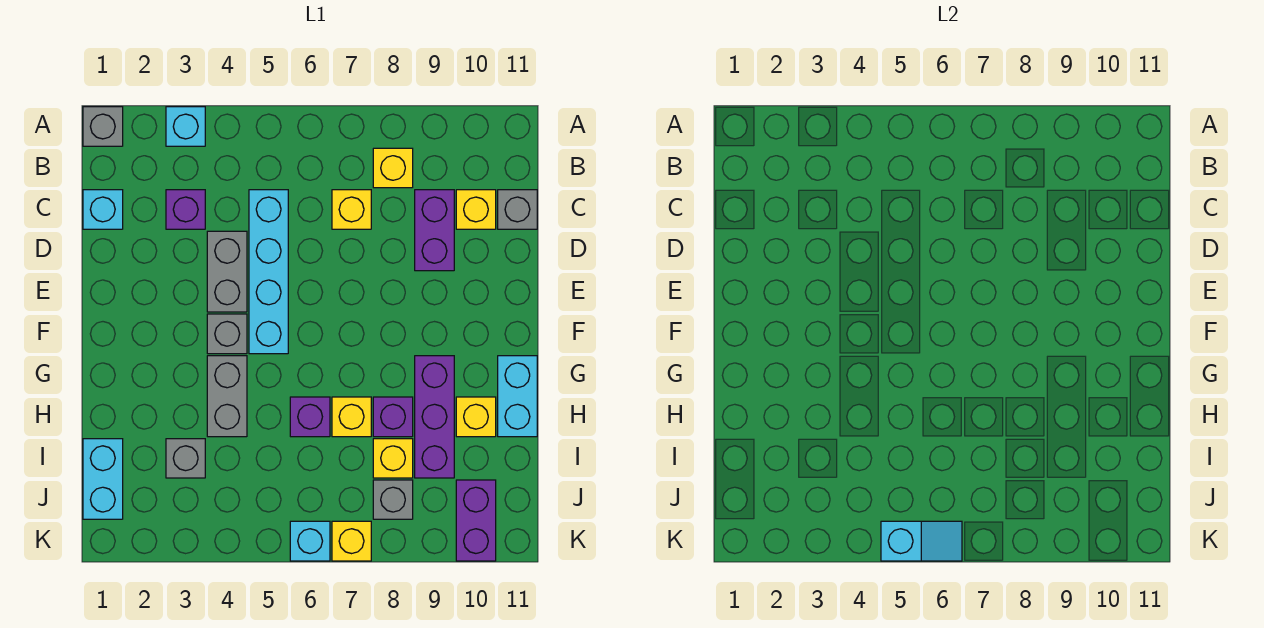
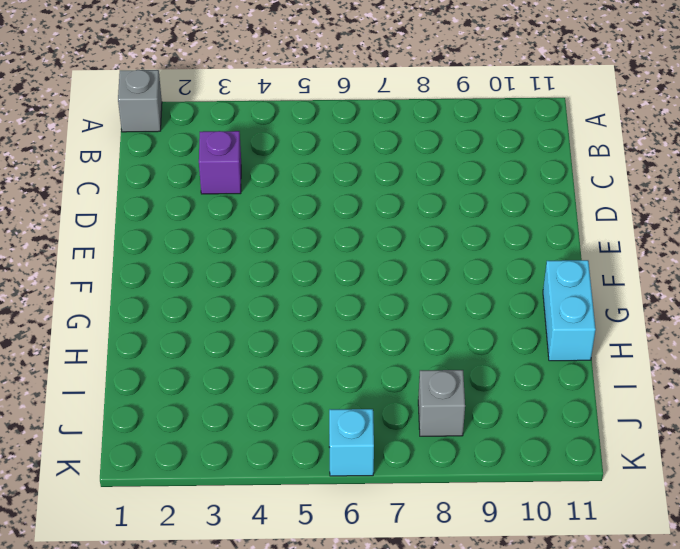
none -> cyan brick A3 level 1
none -> yellow brick B8 level 1
none -> cyan brick C1 level 1

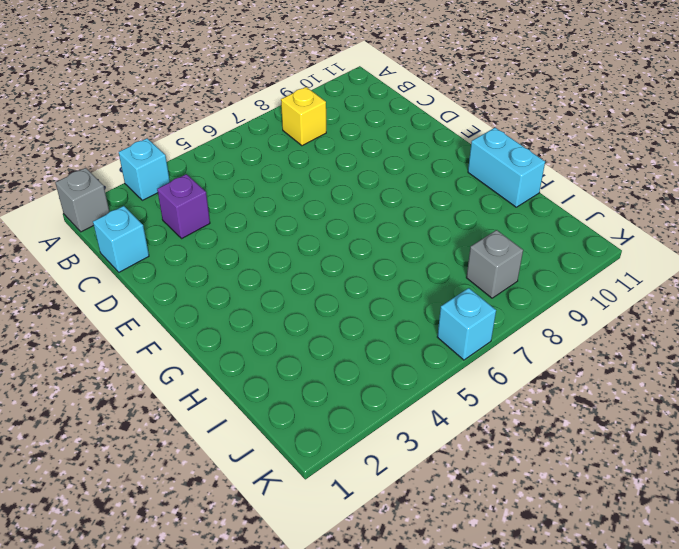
none -> cyan brick C5:F5 level 1
none -> yellow brick C7 level 1
none -> purple brick C9:D9 level 1

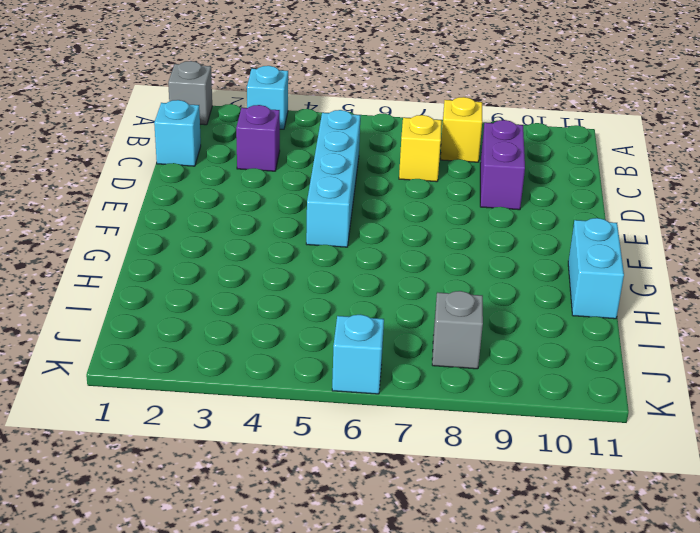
none -> yellow brick C10 level 1
none -> grey brick C11 level 1
none -> grey brick D4:E4 level 1

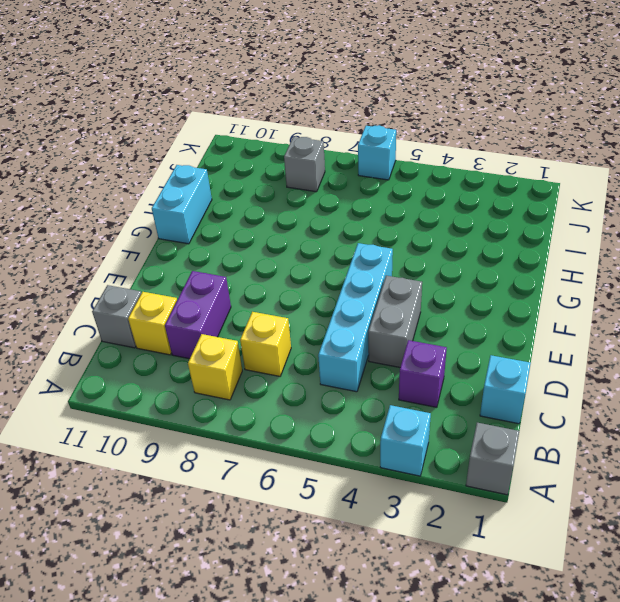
none -> grey brick F4 level 1
none -> grey brick G4:H4 level 1
none -> purple brick G9:I9 level 1

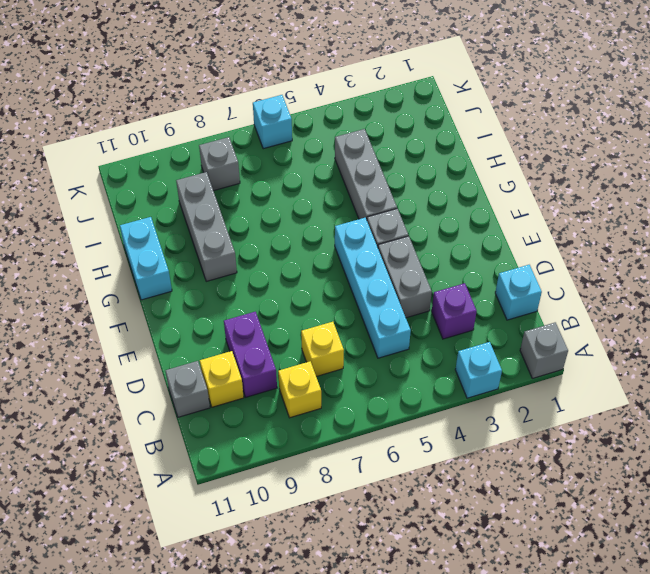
grey brick G4:I4 level 1 -> grey brick G4:H4 level 1
grey brick G9:I9 level 1 -> purple brick G9:I9 level 1
none -> purple brick H6 level 1
none -> yellow brick H7 level 1
none -> purple brick H8 level 1

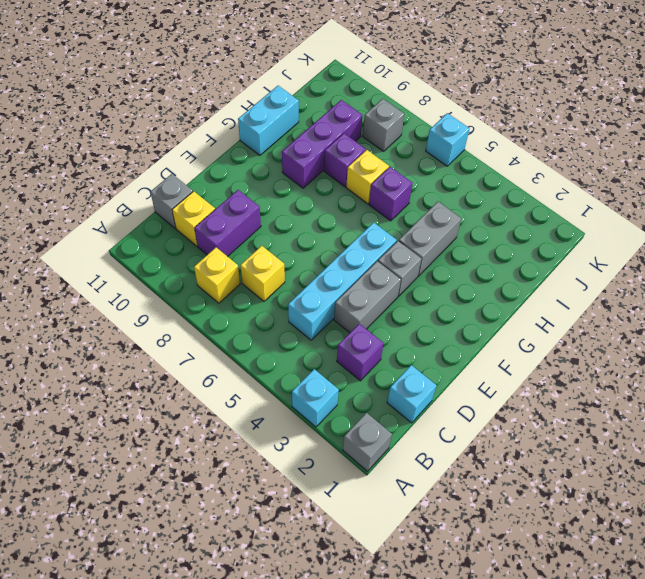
none -> yellow brick H10 level 1
none -> cyan brick I1:J1 level 1
none -> grey brick I3 level 1

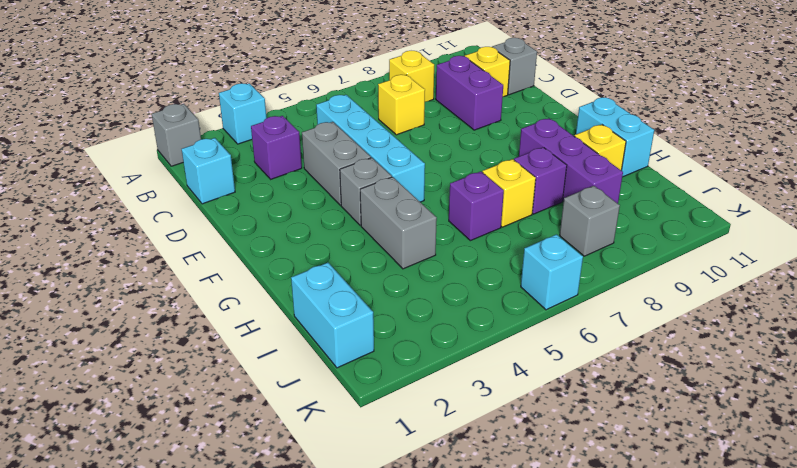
none -> grey brick I3 level 1
none -> yellow brick I8 level 1
none -> purple brick J10:K10 level 1

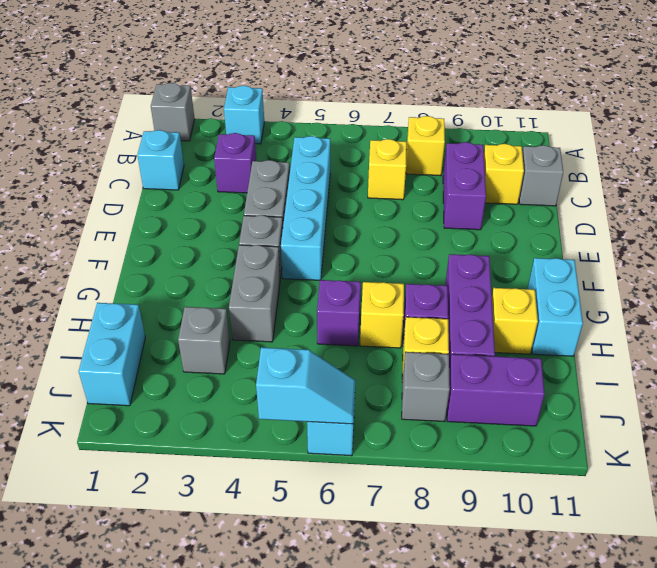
purple brick J9:J10 level 1 -> purple brick J10:K10 level 1
none -> yellow brick K7 level 1

